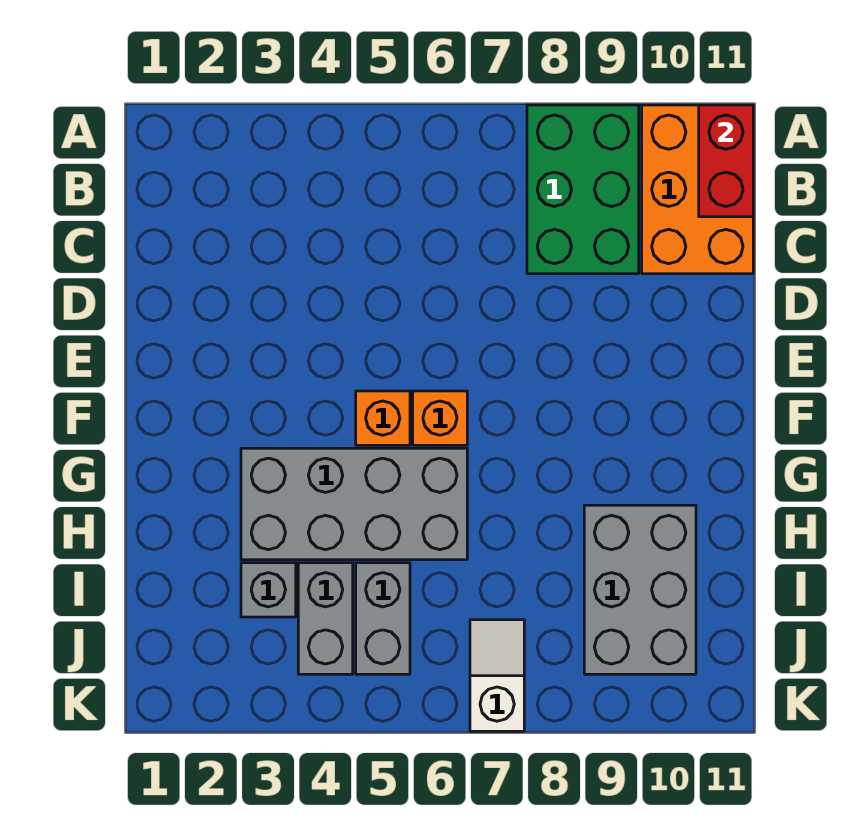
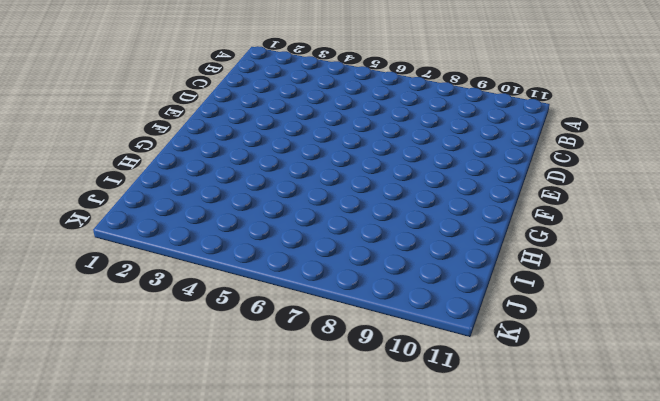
none -> green brick A8:C9 level 1
none -> orange brick A10:C11 level 1

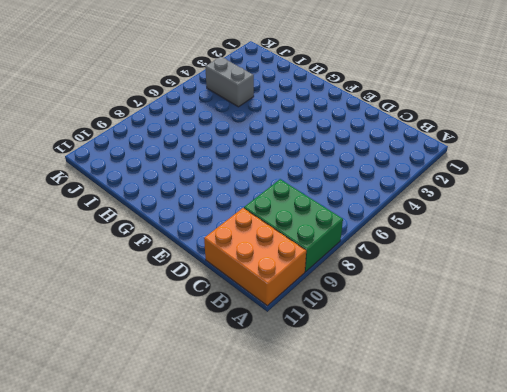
none -> orange brick F5 level 1
none -> orange brick F6 level 1

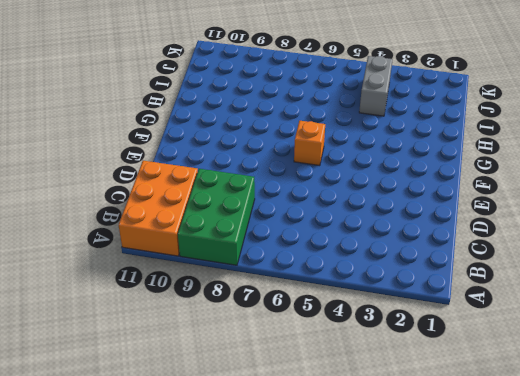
none -> orange brick F5 level 1
none -> grey brick G3:H6 level 1

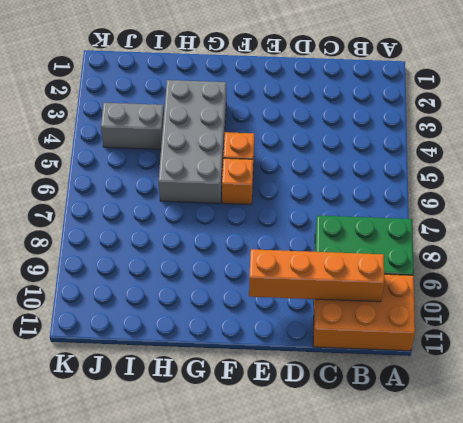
orange brick B10:E10 level 2 -> none
none -> grey brick H9:J10 level 1
none -> grey brick I3 level 1

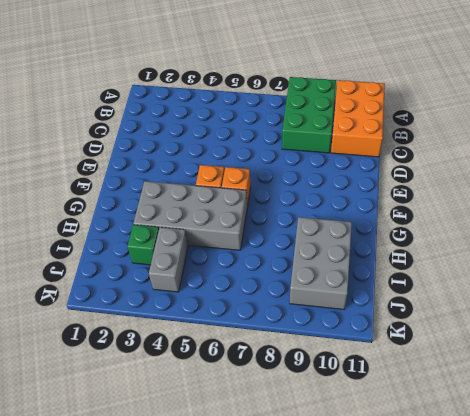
green brick I3 level 1 -> grey brick I3 level 1
none -> grey brick I5:J5 level 1
none -> white slope J7:K7 level 1 top K

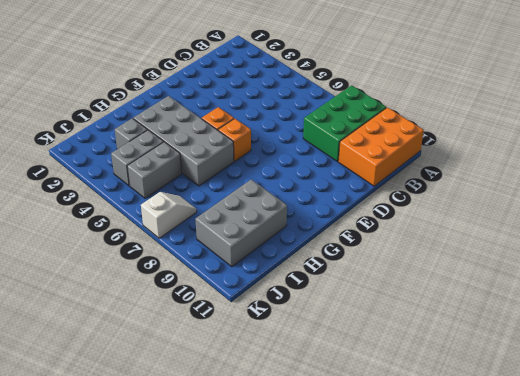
none -> red brick A11:B11 level 2

